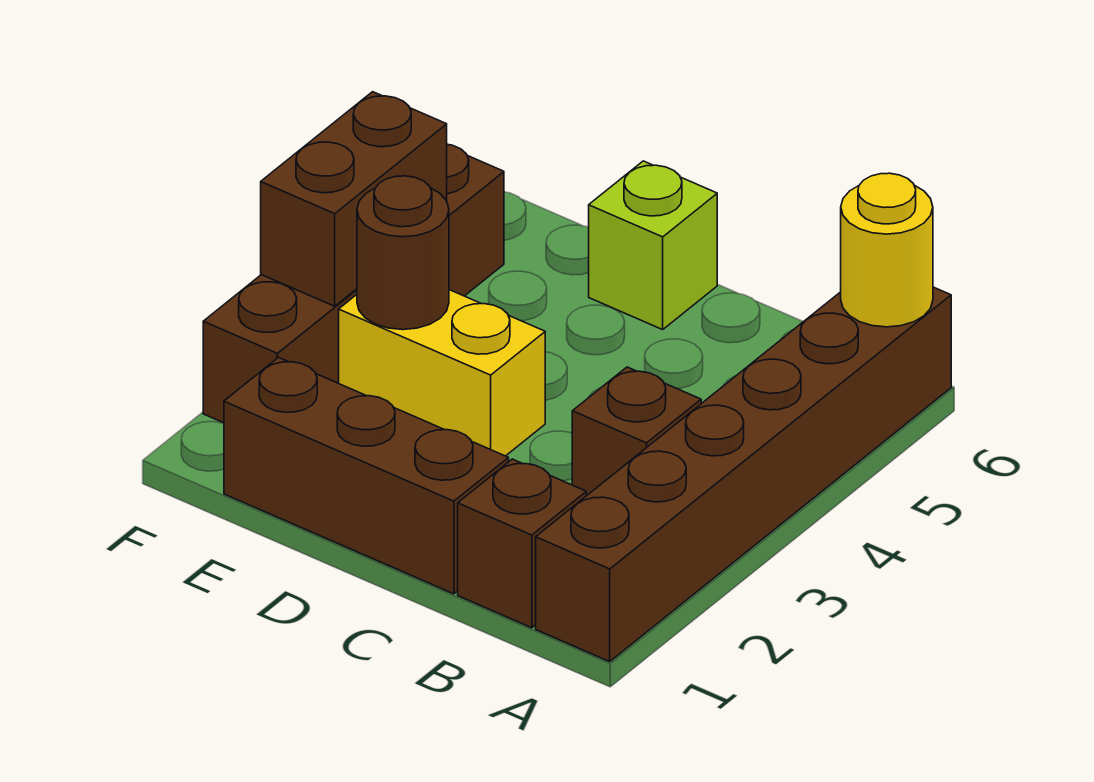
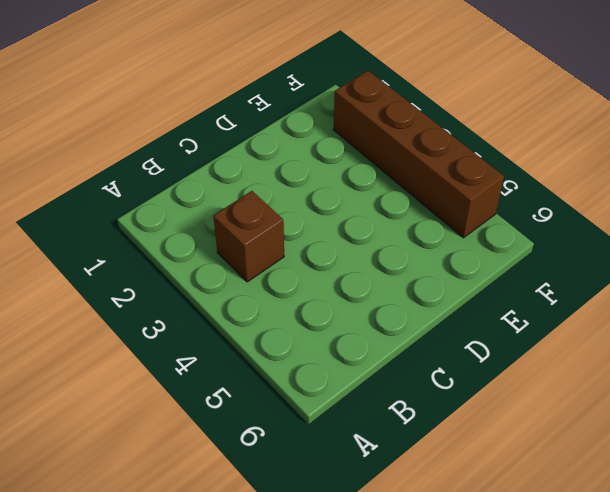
none -> brown brick A1:A6 level 1
none -> brown brick B1 level 1

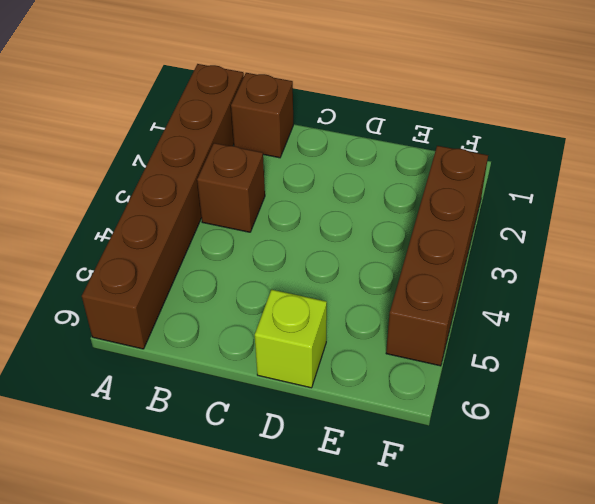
none -> brown brick C1:E1 level 1
none -> yellow brick D3:E3 level 1

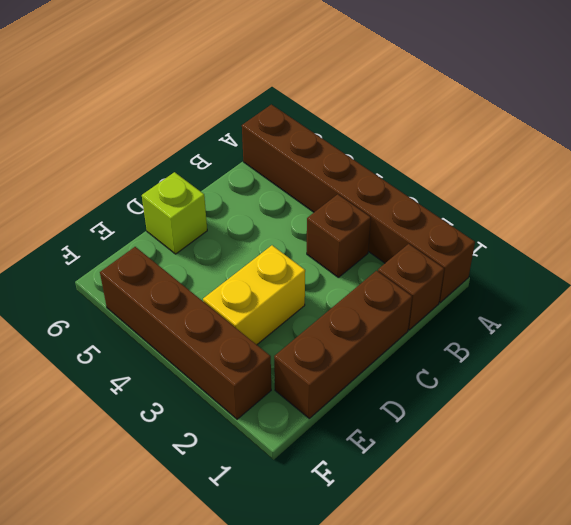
none -> yellow round brick A6 level 2
none -> brown round brick E3 level 2

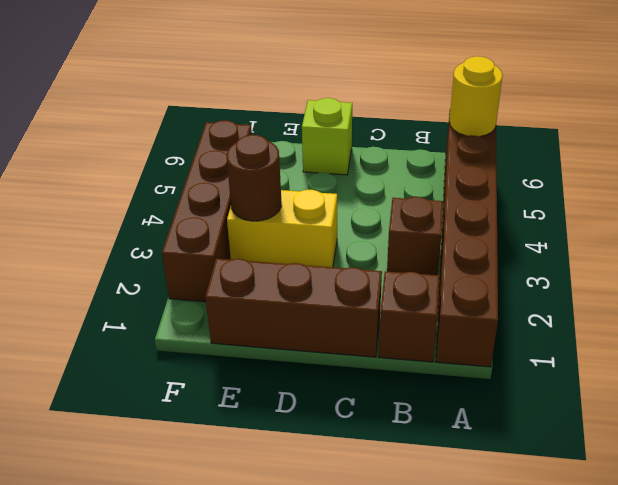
none -> brown brick F3:F4 level 2

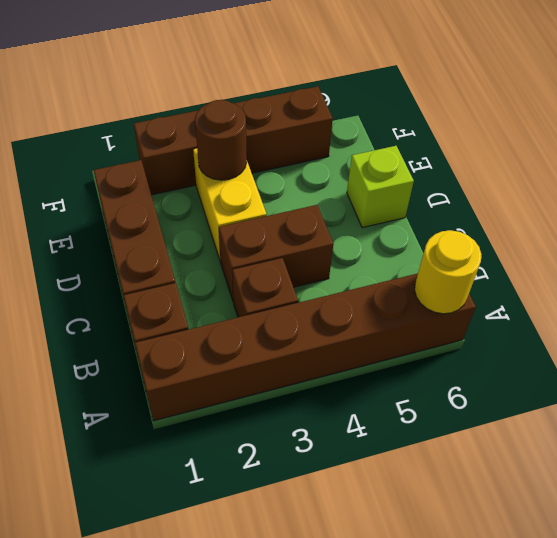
brown brick C3:C4 level 1 -> brown brick F3:F4 level 2

